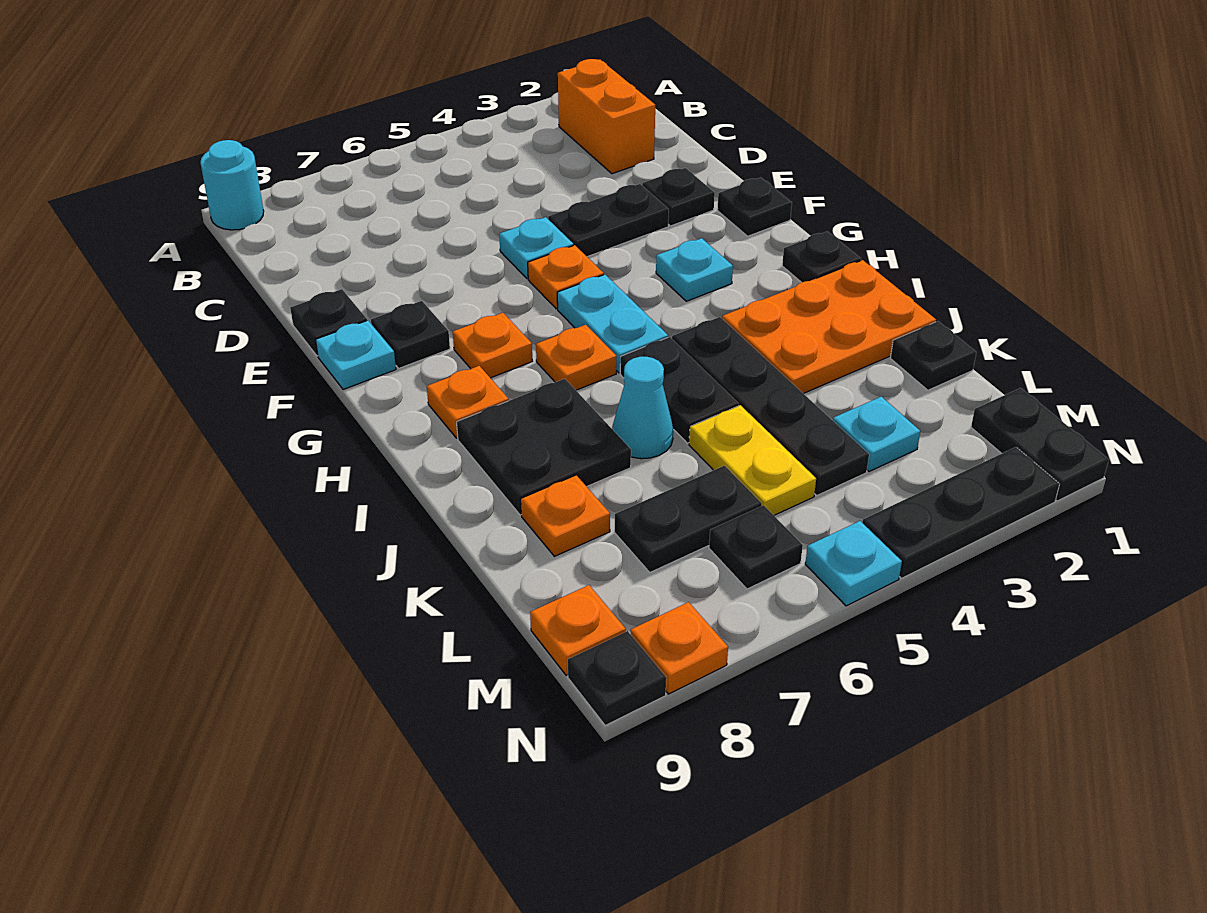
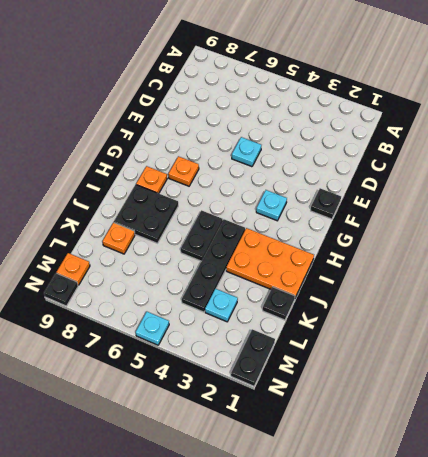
none -> cyan round brick A9 level 1
none -> orange brick B2:C2 level 1
none -> black plate E2 level 1
none -> black plate E3:E4 level 1

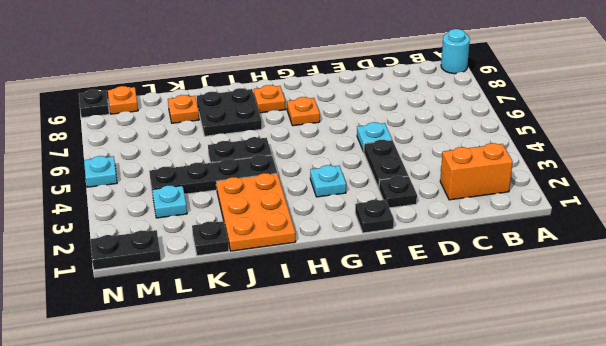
none -> black plate E9 level 1
none -> orange plate F5 level 1
none -> black plate F8 level 1
none -> cyan plate F9 level 1

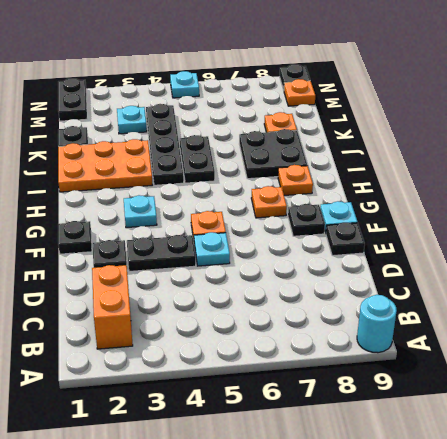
none -> cyan plate G5:H5 level 1
none -> black plate H1 level 1
none -> orange plate H6 level 1
none -> cyan cone J6 level 1

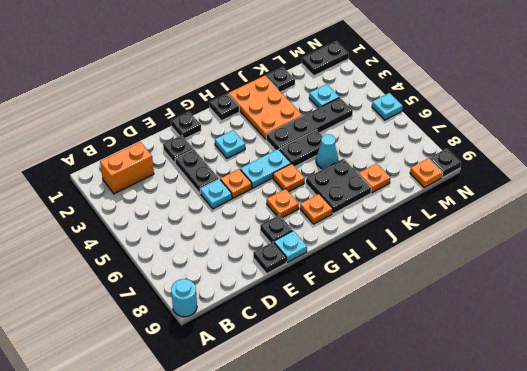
none -> yellow plate K5:L5 level 1
none -> black plate L6:L7 level 1
none -> black plate M6 level 1
none -> black plate N2:N4 level 1

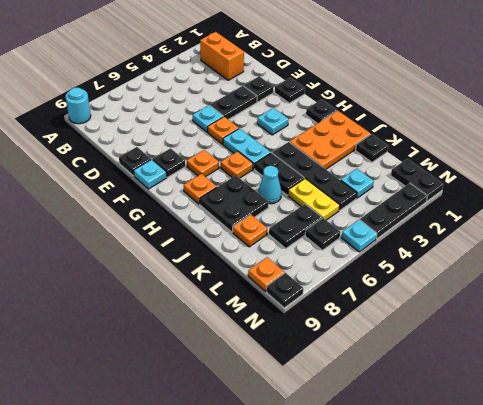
none -> orange plate N8 level 1

